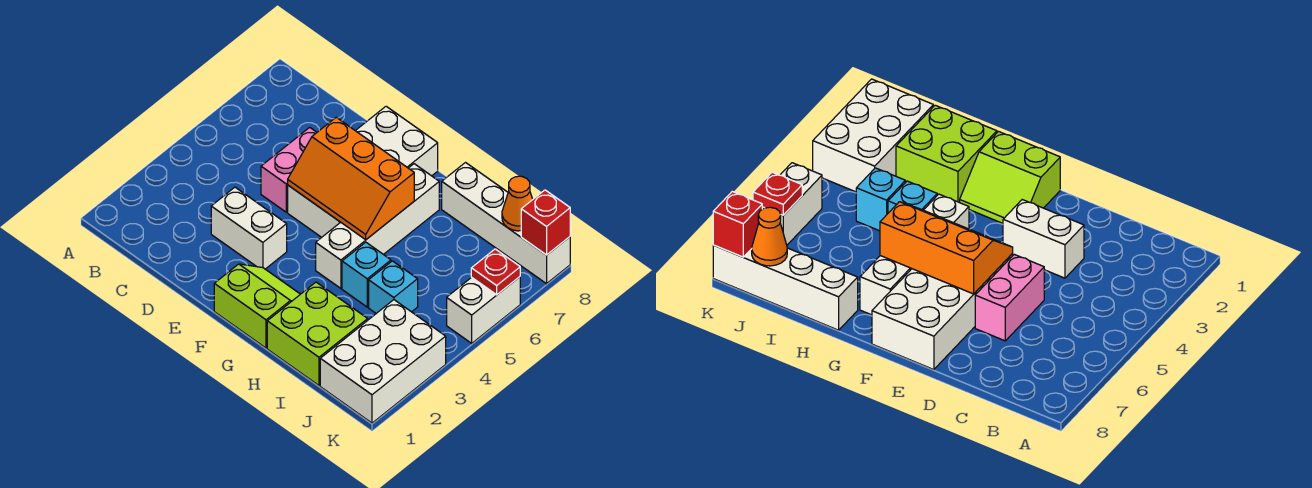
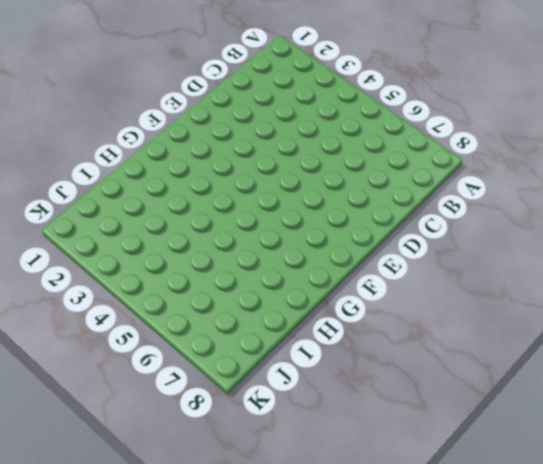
none -> white brick D3:E3 level 1
none -> pink brick D5:D6 level 1
none -> white brick E5:F8 level 1

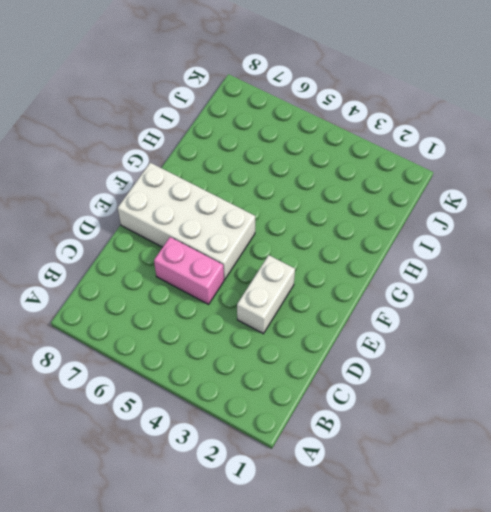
none -> lime slope F1:G2 level 1 top 1
none -> white brick G4:G7 level 1
none -> lime brick H1:I2 level 1

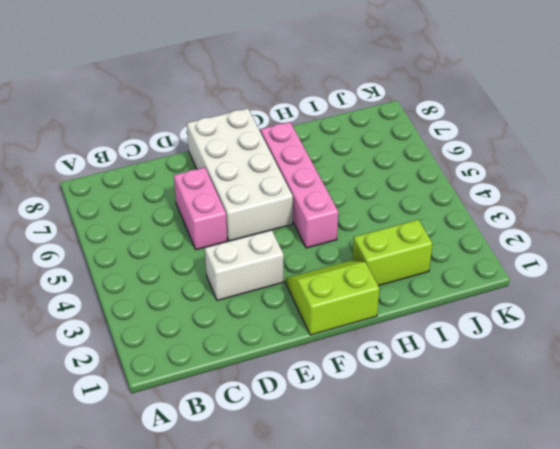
pink brick G4:G7 level 1 -> white brick G4:G7 level 1
lime brick H2:I2 level 1 -> lime brick H1:I2 level 1
none -> cyan brick H4 level 1
none -> white brick H8:K8 level 1
none -> cyan brick I4 level 1

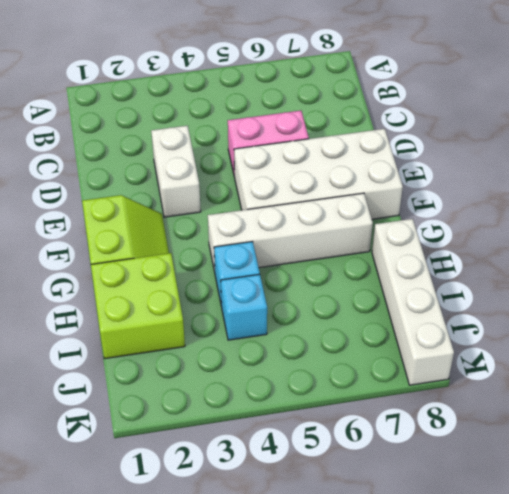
none -> white brick J1:K3 level 1
none -> white brick K5:K6 level 1
none -> orange slope E5:G6 level 2 top 6

